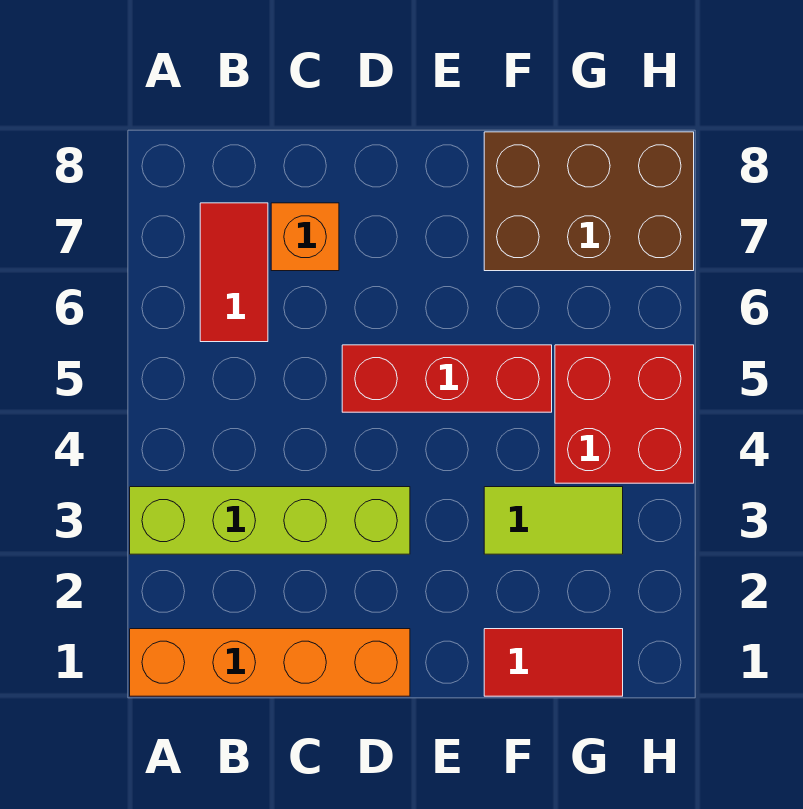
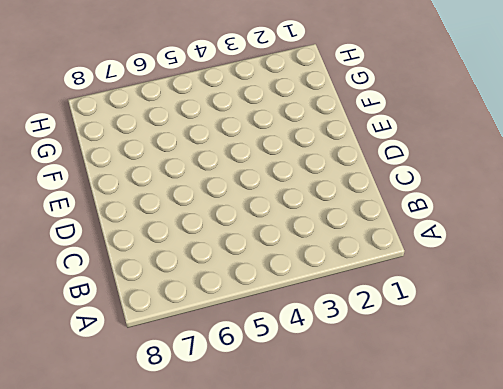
none -> orange brick A1:D1 level 1
none -> lime brick A3:D3 level 1

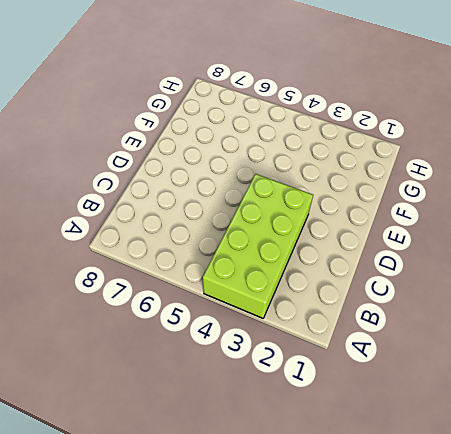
lime brick A3:D4 level 1 -> lime brick A3:D3 level 1
none -> orange brick A1:D1 level 1
none -> red tile B6:B7 level 1

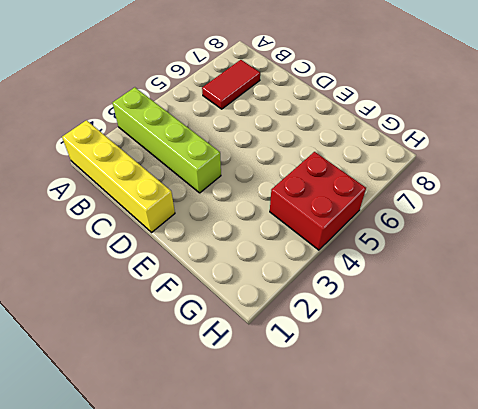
yellow brick A1:D1 level 1 -> orange brick A1:D1 level 1
none -> orange brick C7 level 1
none -> red brick D5:F5 level 1

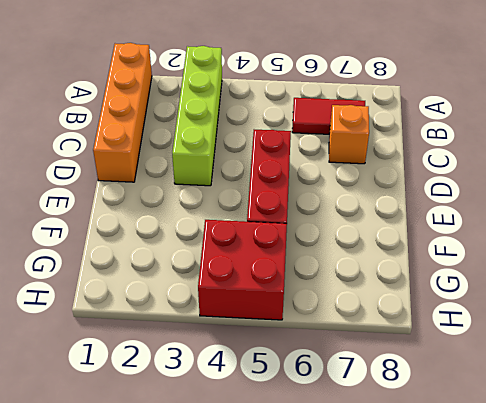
none -> red tile F1:G1 level 1
none -> lime tile F3:G3 level 1

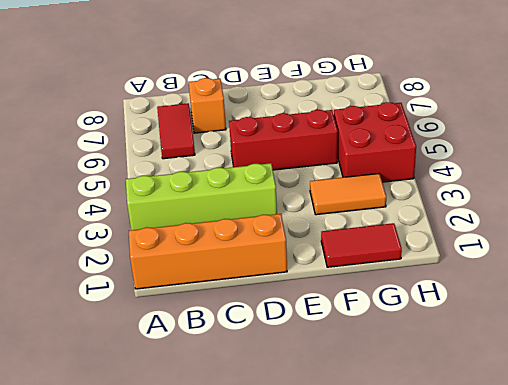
orange tile F3:G3 level 1 -> lime tile F3:G3 level 1
none -> brown brick F7:H8 level 1

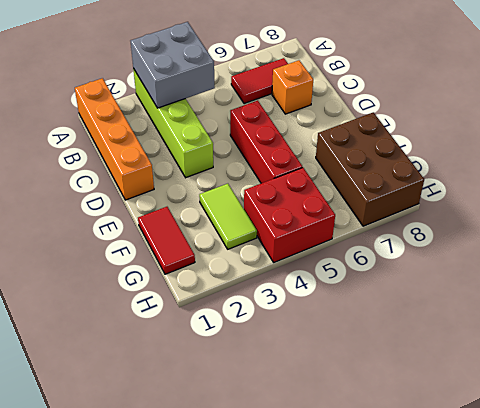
grey brick A3:B4 level 2 -> none

